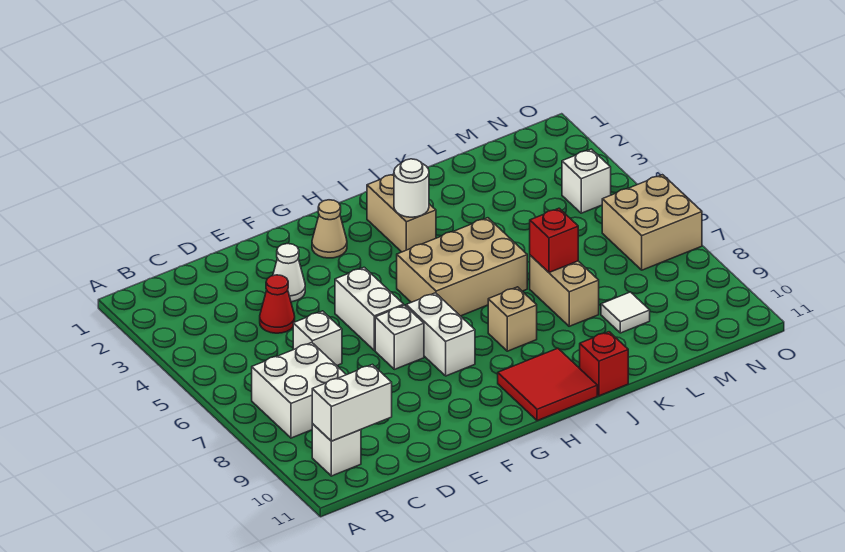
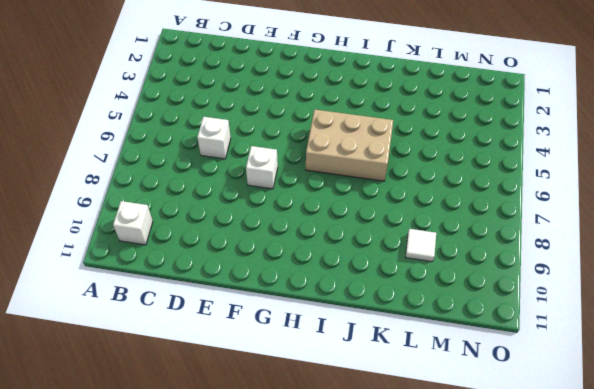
none -> white brick B7:C8 level 1
none -> red cone D4 level 1
none -> white cone E3 level 1

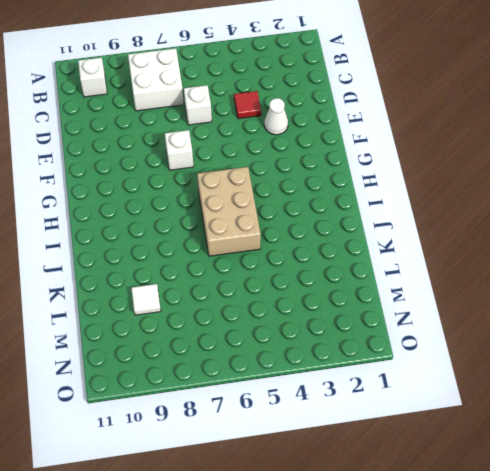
red tile D4 level 1 -> red cone D4 level 1
none -> white brick F5:F6 level 1
none -> tan cone G2 level 1
none -> white brick G7:G8 level 1

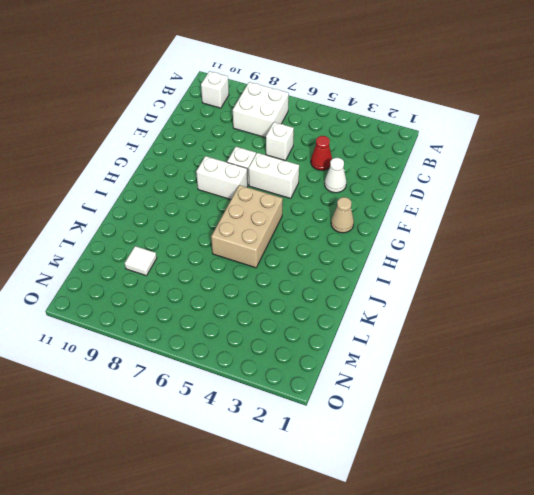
none -> red tile H10:I11 level 1
none -> tan brick I2:I3 level 1
none -> tan brick I8 level 1

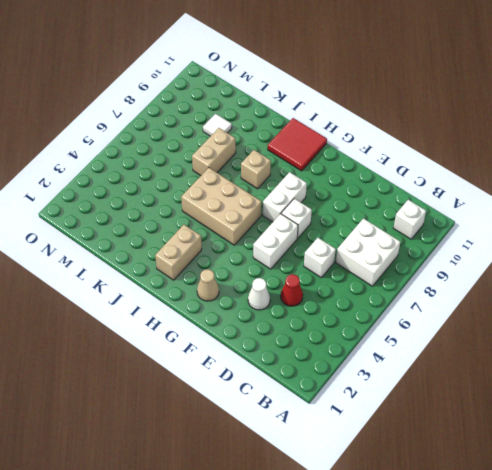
none -> red brick J11 level 1
none -> white brick N4 level 1
none -> tan brick N6:O7 level 1

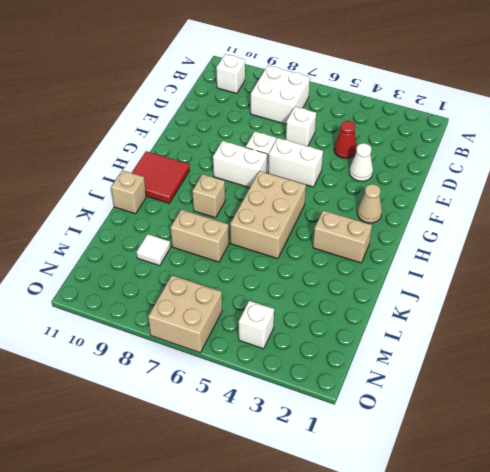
tan brick J11 level 1 -> red brick J11 level 1
none -> white brick B10:C10 level 2
none -> white round brick I3 level 2
none -> red brick K7 level 2

